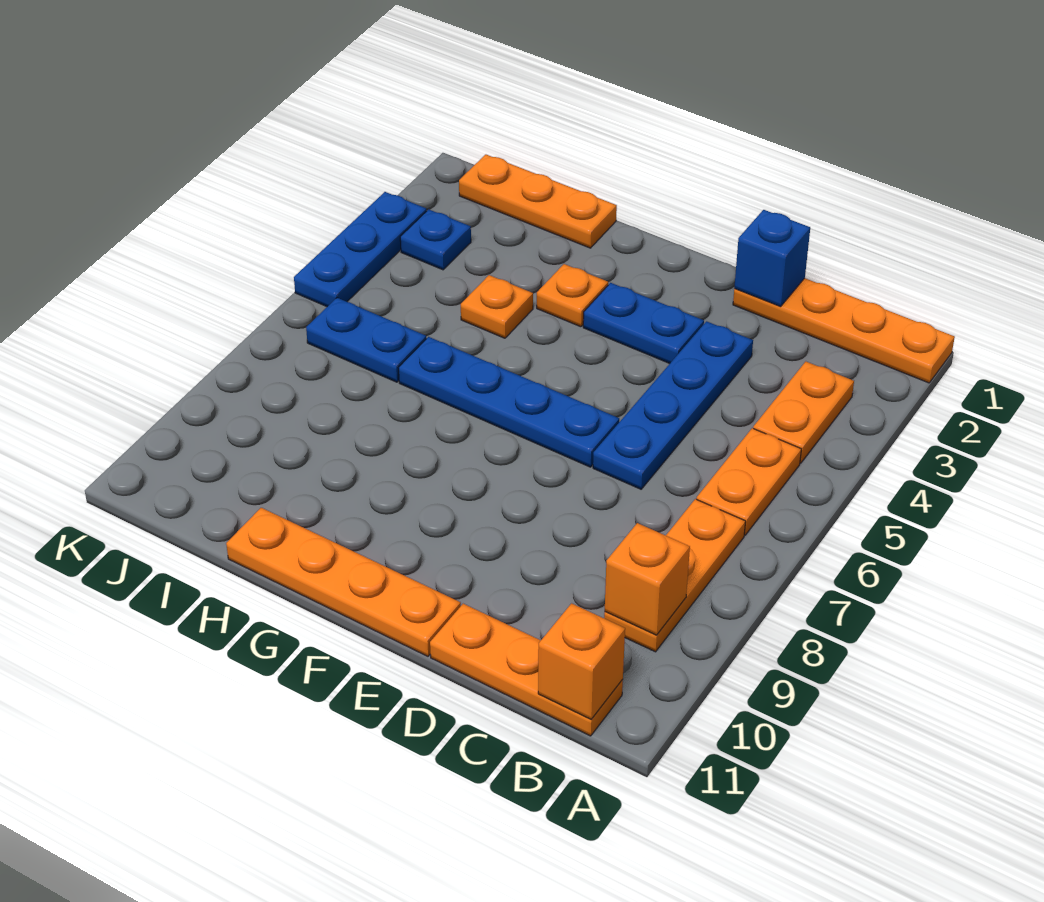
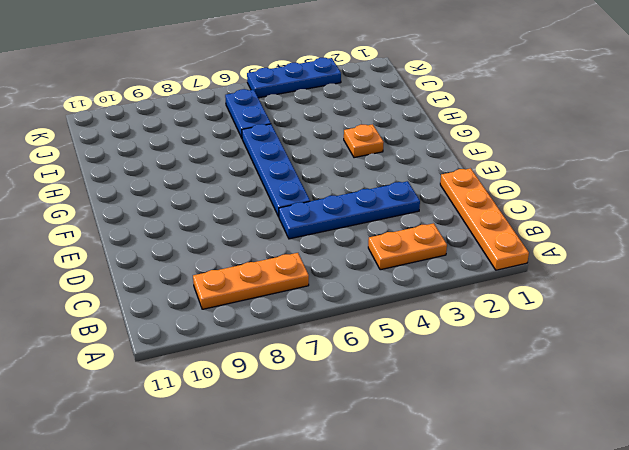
none -> orange plate B5:B6 level 1
none -> orange plate B11:D11 level 1
none -> blue plate E3:F3 level 1

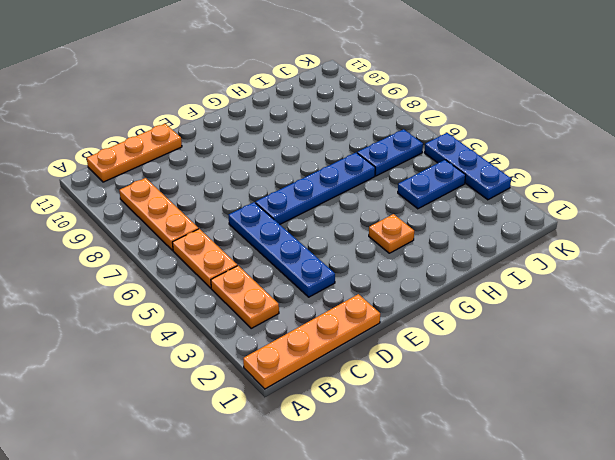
blue plate I4:J4 level 1 -> blue plate E3:F3 level 1
none -> orange plate E11:H11 level 1
none -> orange plate H1:J1 level 1
none -> orange plate H4 level 1

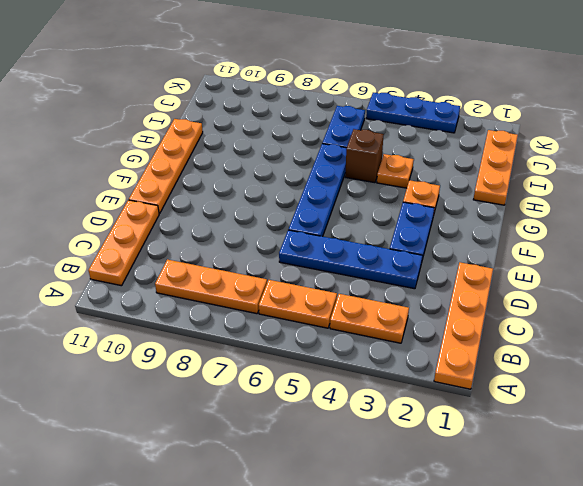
brown brick H5 level 1 -> none
none -> blue plate J3 level 1
none -> orange brick B9 level 2
none -> orange brick B11 level 2

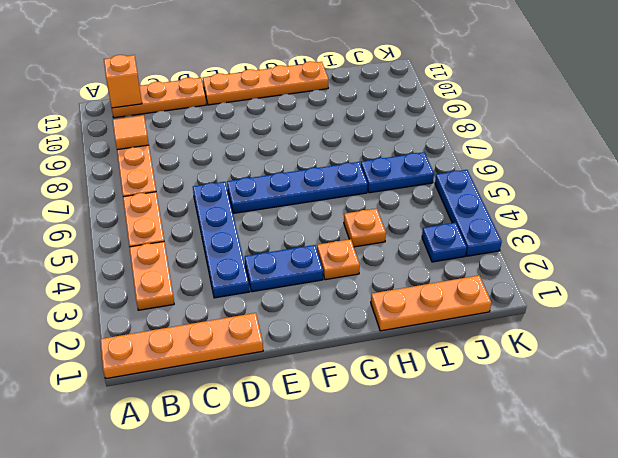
orange tile B9 level 2 -> orange brick B9 level 2
none -> blue brick D1 level 2

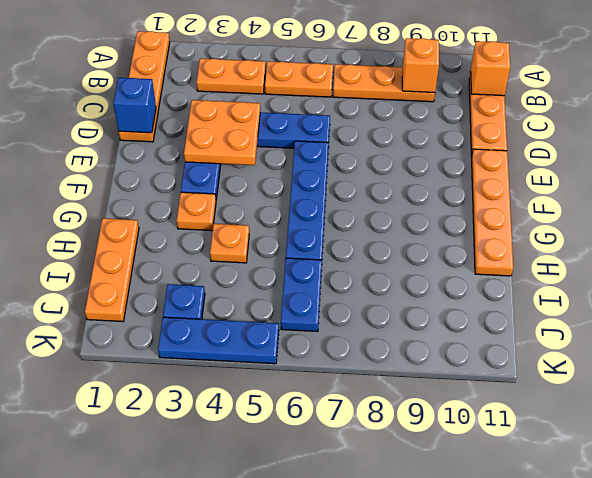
orange plate D3:E4 level 2 -> none

